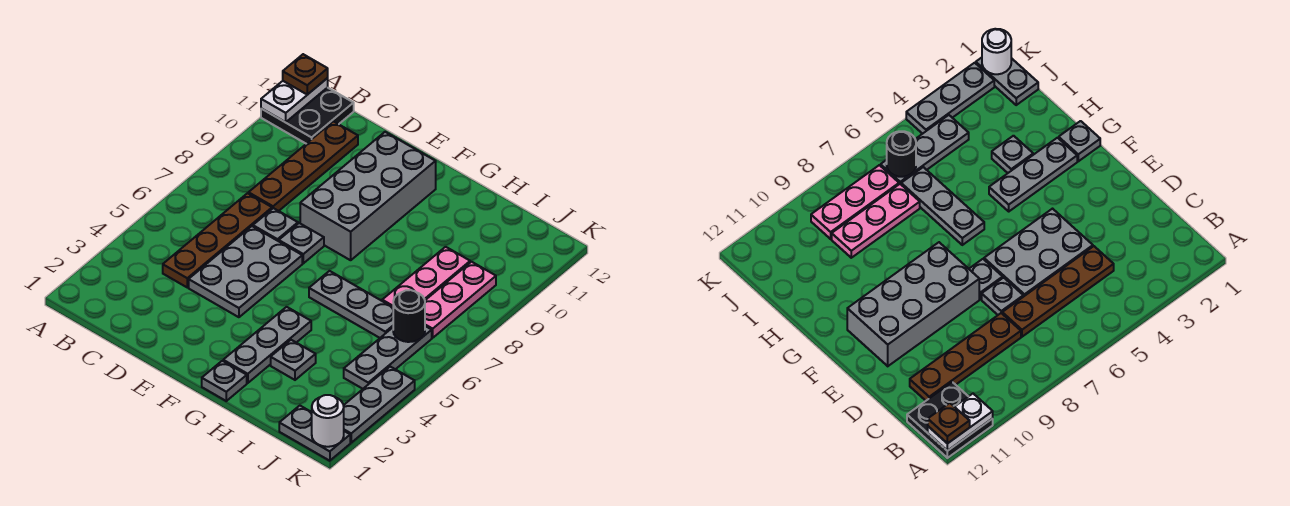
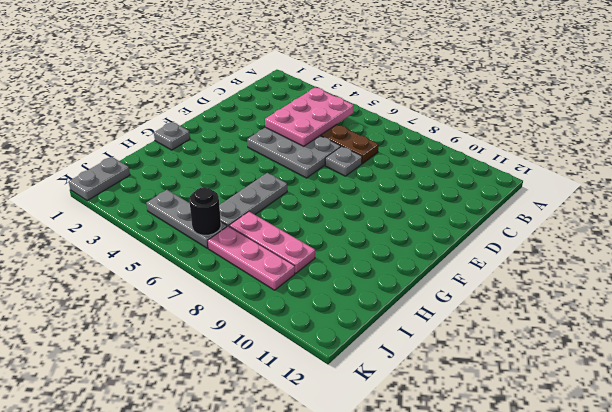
pink plate B4:D5 level 2 -> none
none -> black plate A11:B12 level 1
none -> brown plate C8:C11 level 1
none -> grey plate E7 level 1

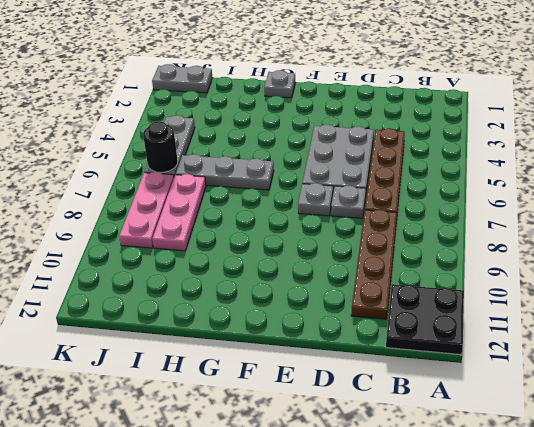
none -> grey brick E8:F11 level 1
none -> grey plate G2:G4 level 1
none -> grey plate H3 level 1

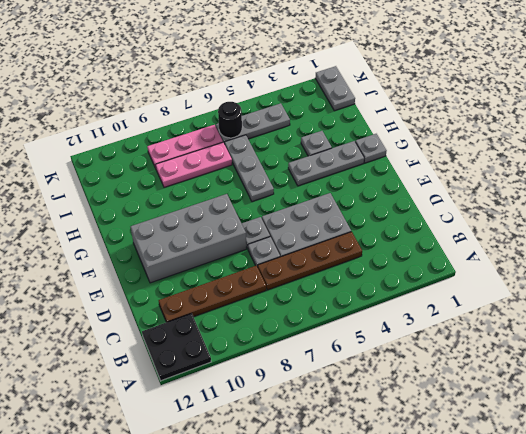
none -> grey plate K2:K4 level 1
none -> white plate A11:A12 level 2
none -> white round brick K1 level 2

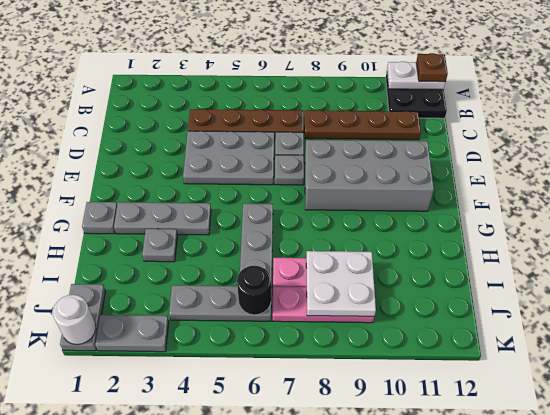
white plate I8:J9 level 2 -> none
grey plate K2:K3 level 1 -> grey plate K2:K4 level 1

